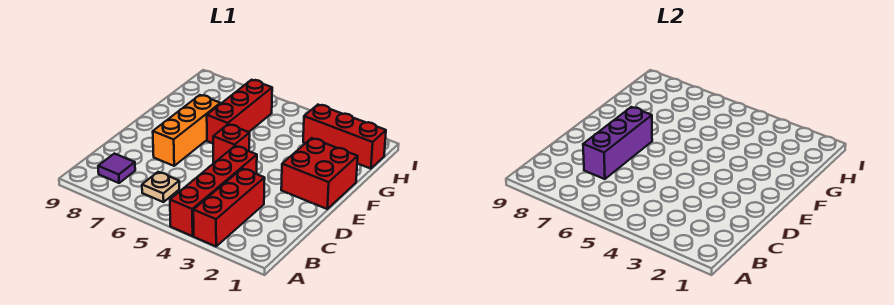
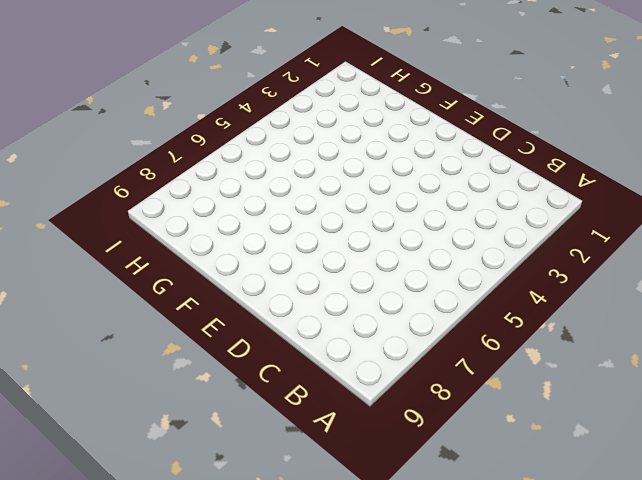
none -> red brick A3:C3 level 1
none -> red brick A4:D4 level 1

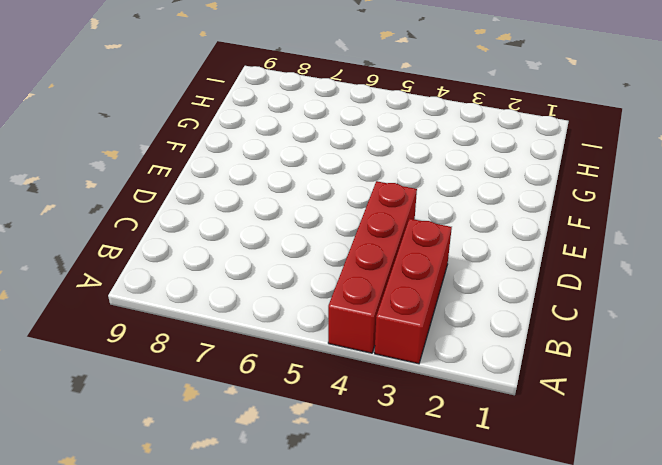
none -> tan plate B6 level 1
none -> purple tile B8 level 1

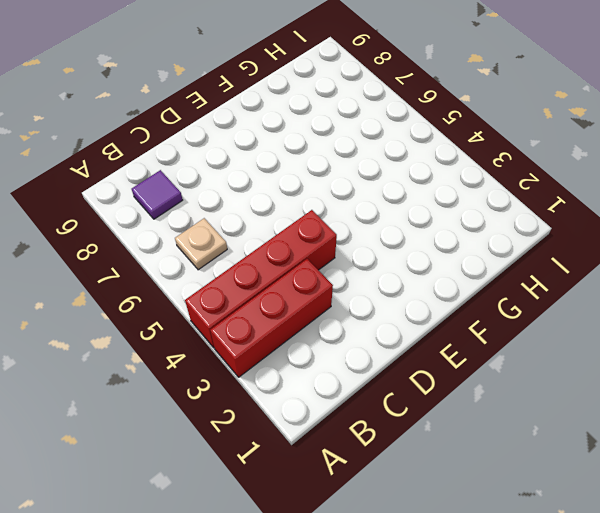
none -> orange brick D7:F7 level 1
none -> red brick E1:F2 level 1

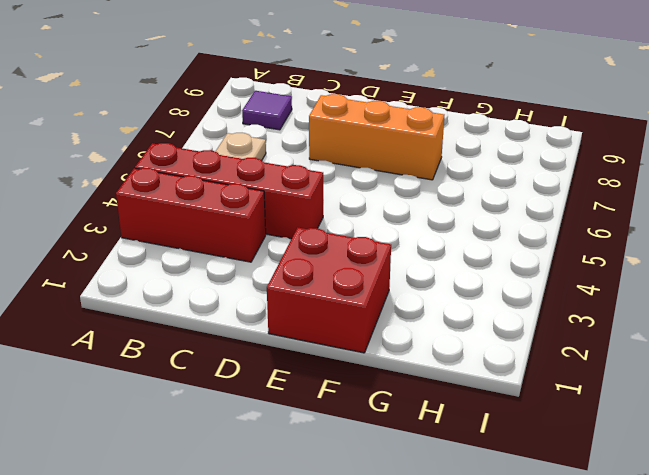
none -> red brick E5 level 1
none -> red brick F6:H6 level 1

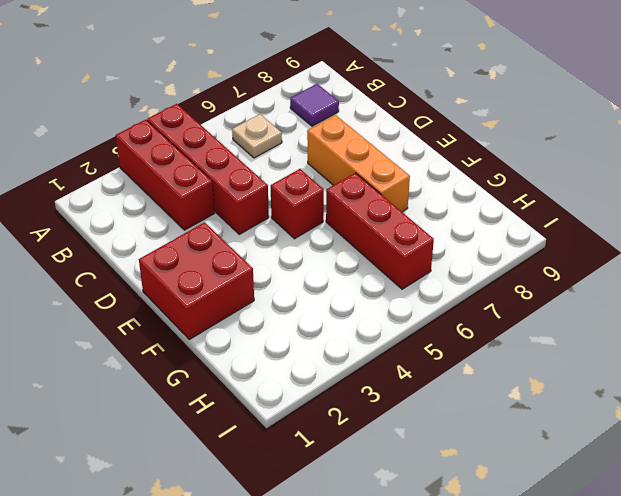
none -> red brick H1:H3 level 1
none -> purple brick C7:E7 level 2

